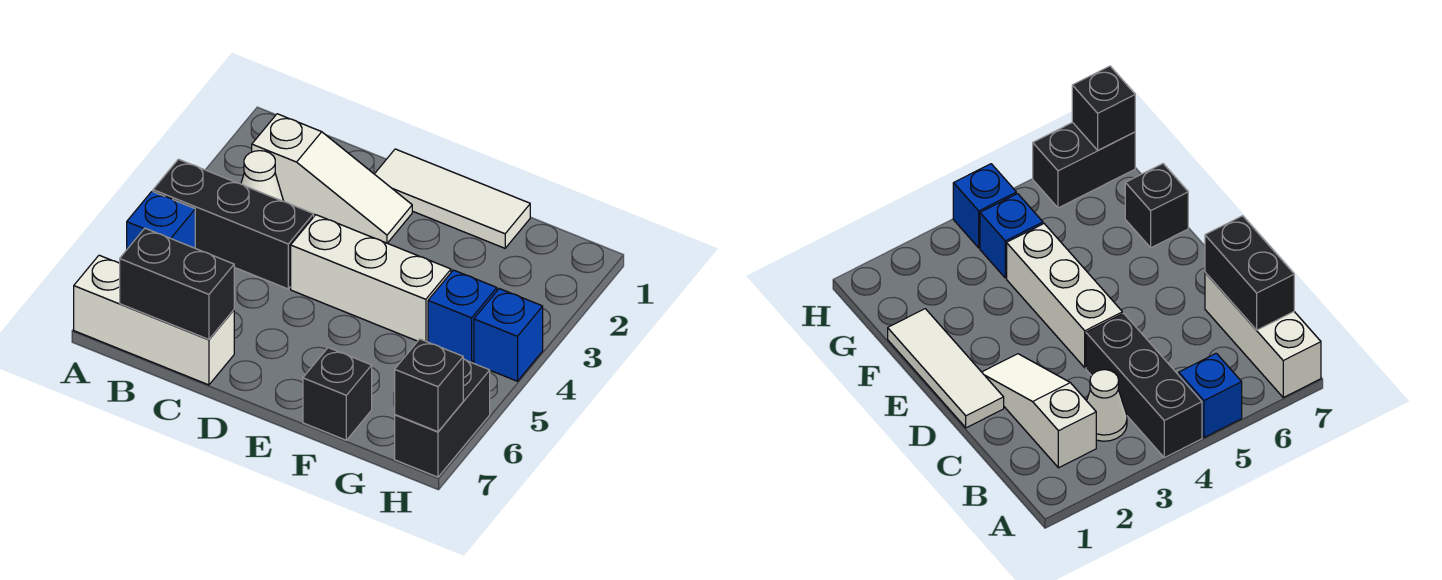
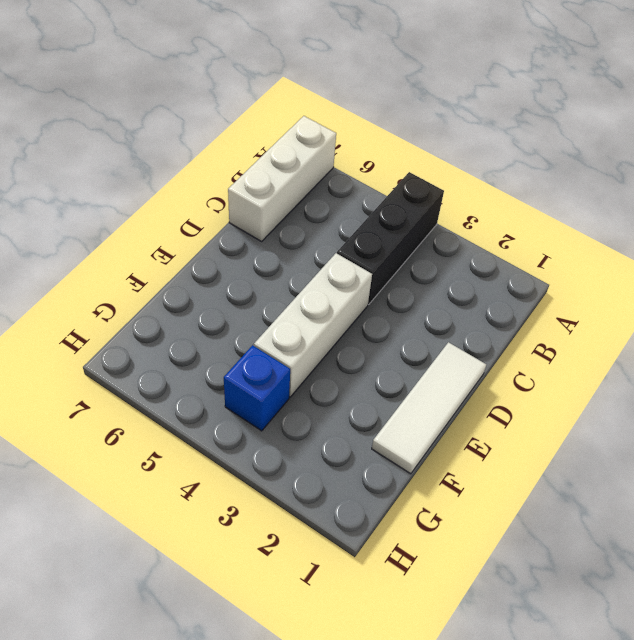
none -> blue brick A5 level 1
none -> white slope B2:D2 level 1 top B
none -> white cone B3 level 1

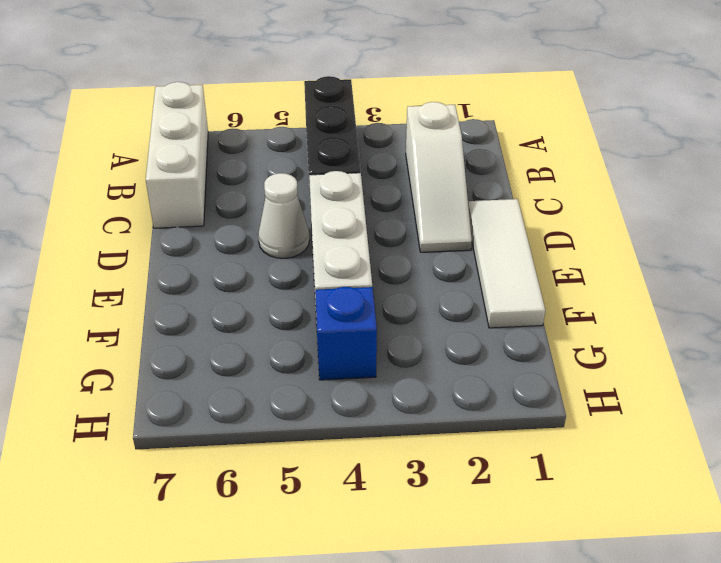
white cone D5 level 1 -> white cone B3 level 1
none -> blue brick A5 level 1
none -> black brick F7 level 1
none -> blue brick H4 level 1

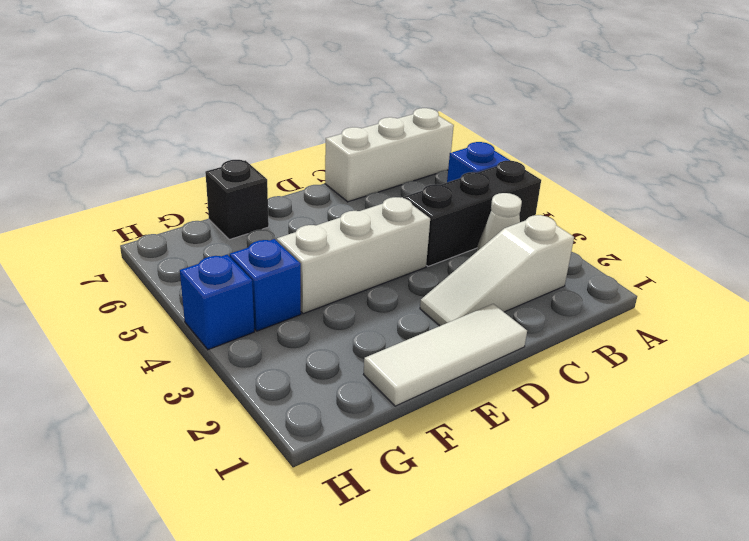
none -> black brick H6:H7 level 1
none -> black brick B7:C7 level 2
none -> black brick H7 level 2

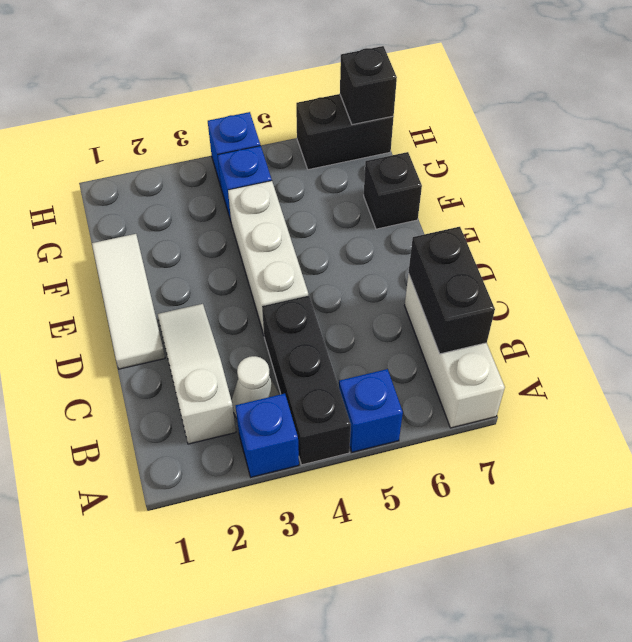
blue brick A3 level 1 -> none

